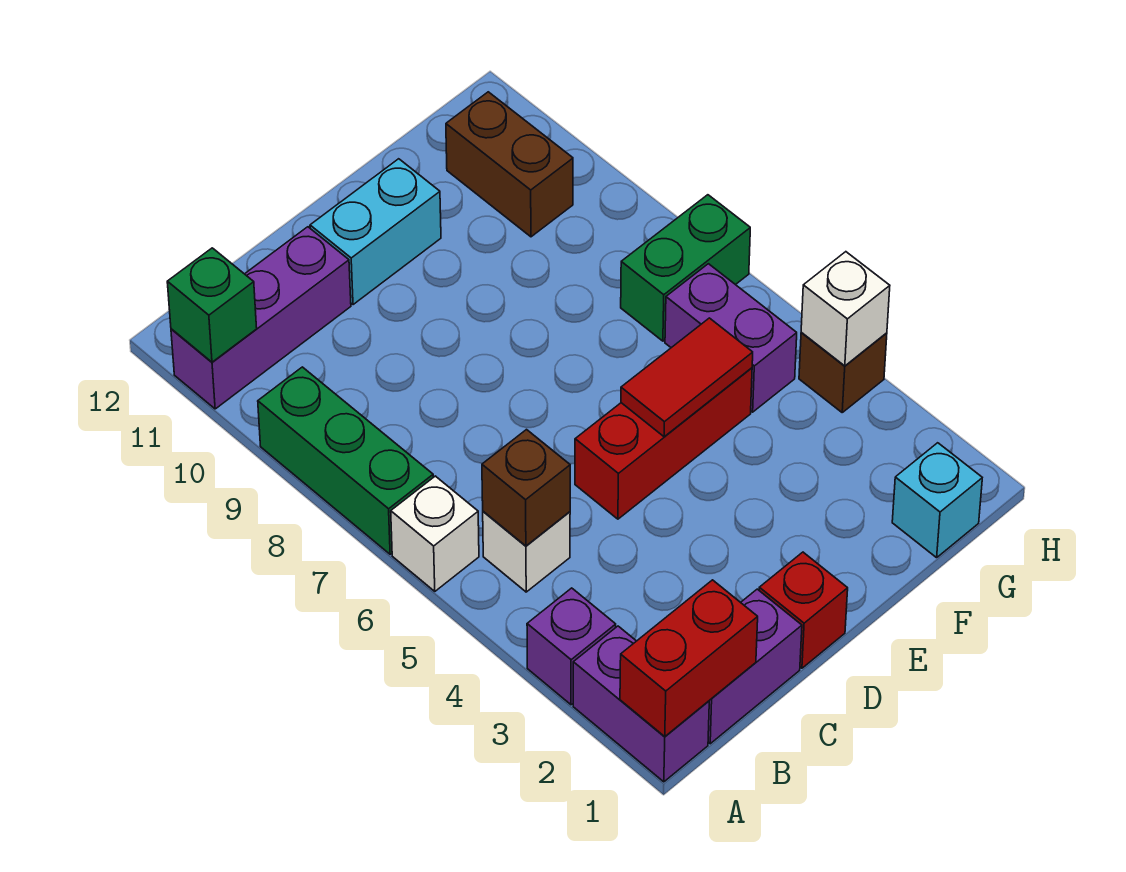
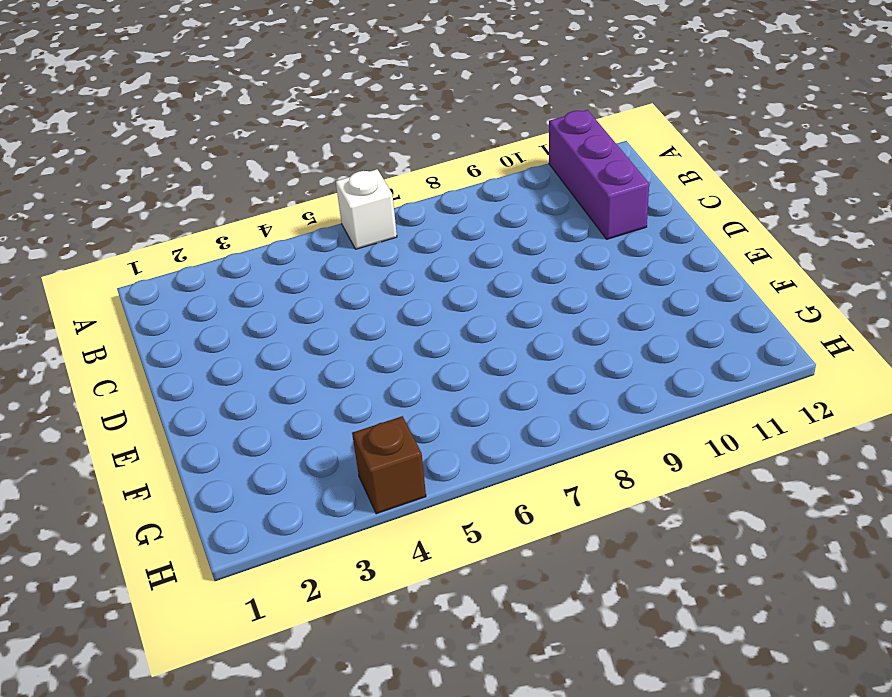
none -> purple brick A1:A2 level 1
none -> purple brick A3 level 1
none -> green brick A7:A9 level 1

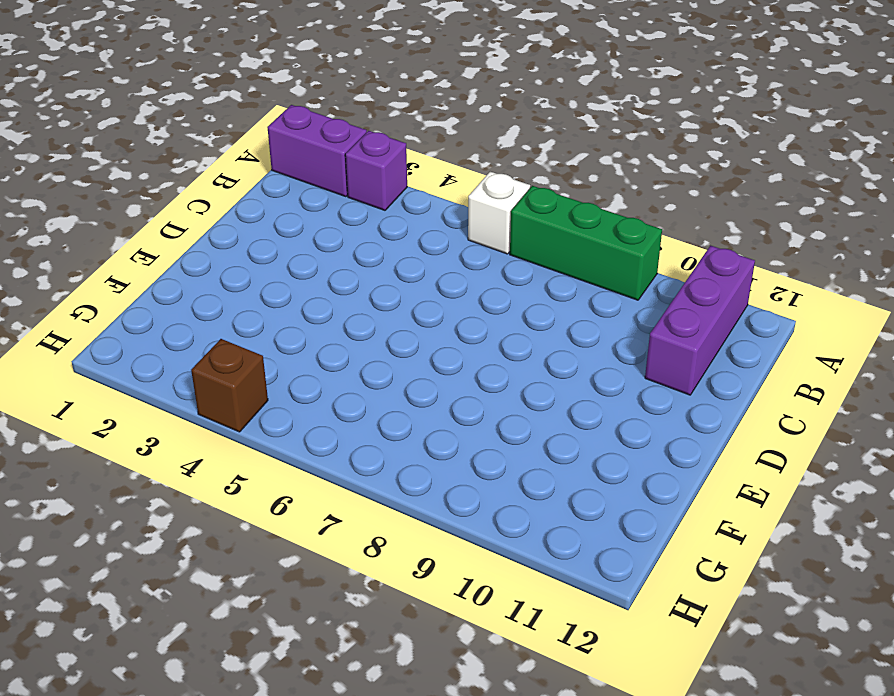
none -> purple brick B1:C1 level 1
none -> white brick B5 level 1
none -> red brick D1 level 1

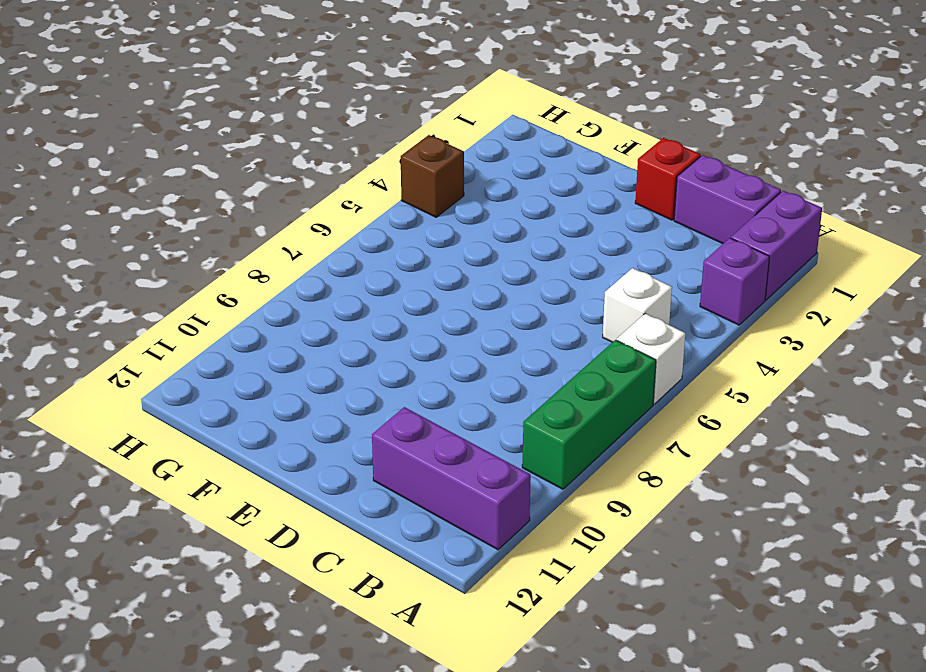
none -> red brick D5:F5 level 1
none -> cyan brick D11:E11 level 1
none -> cyan brick G1 level 1

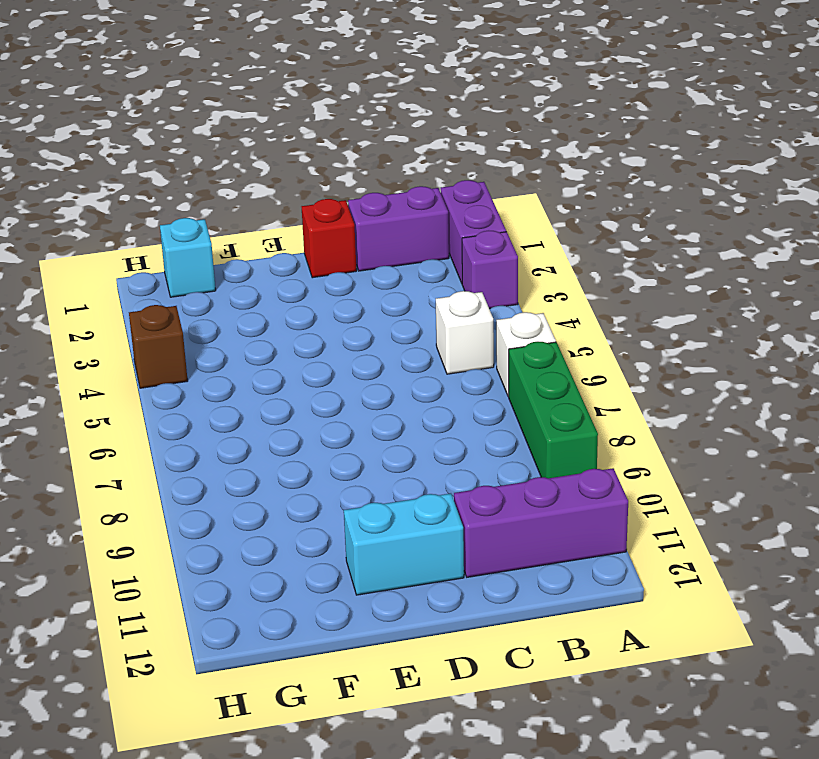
none -> red brick D5:F5 level 1
none -> purple brick G5:G6 level 1
none -> green brick G7:H7 level 1

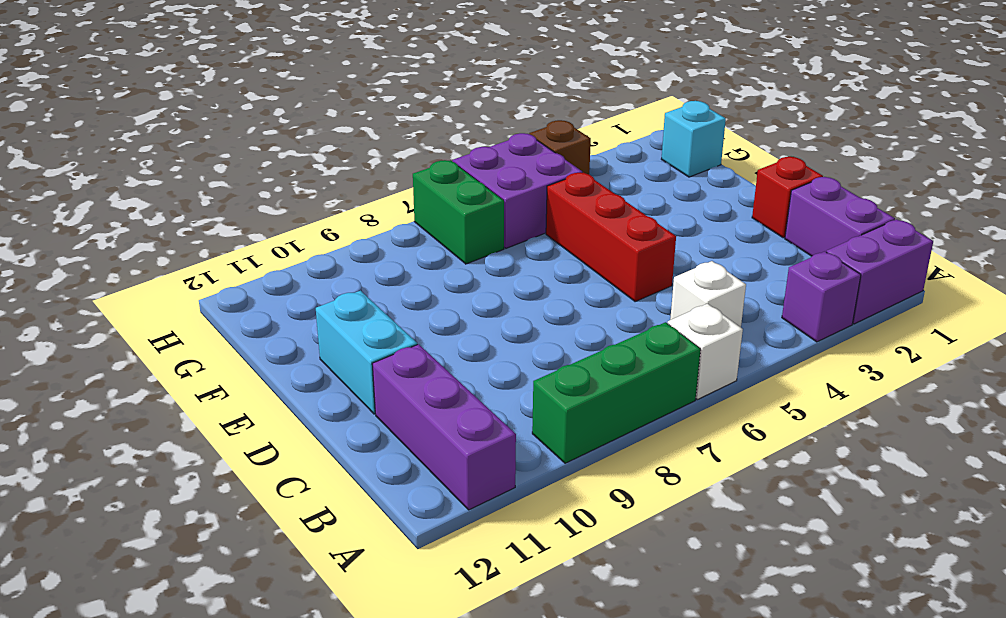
purple brick G5:H6 level 1 -> purple brick G5:G6 level 1
none -> brown brick G10:G11 level 1
none -> red brick A1:B1 level 2
none -> green brick A11 level 2

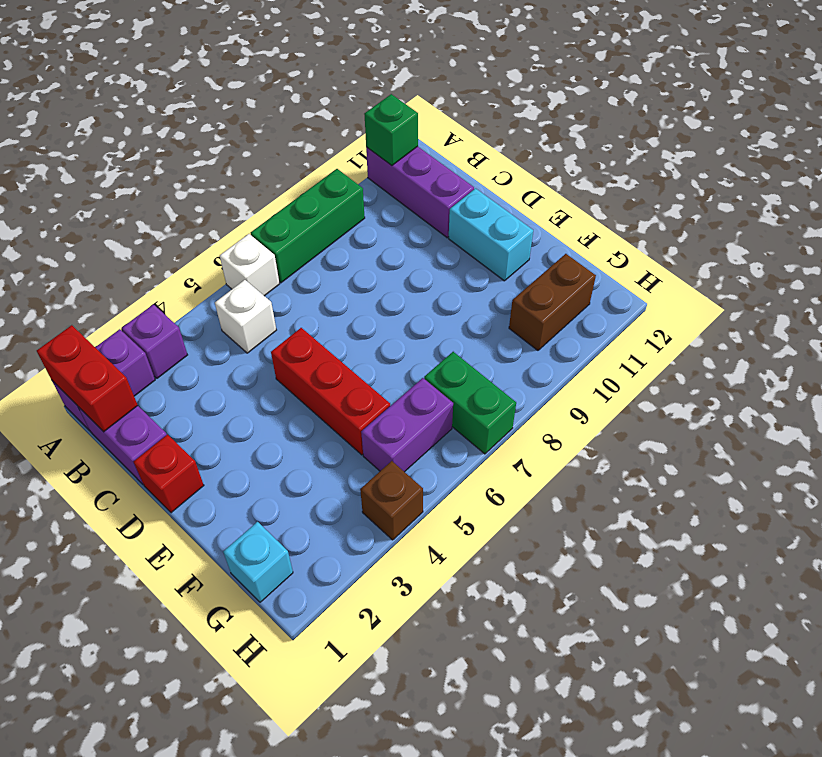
none -> brown brick B5 level 2
none -> red tile E5:F5 level 2
none -> white brick H4 level 2

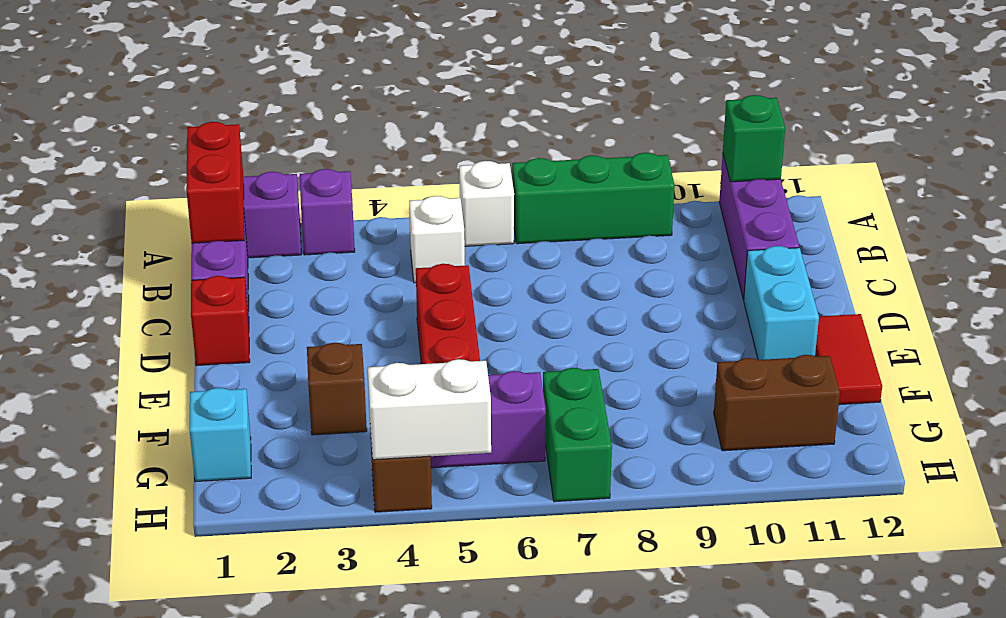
red tile E12:F12 level 1 -> red tile E5:F5 level 2
brown brick F3 level 1 -> brown brick B5 level 2
white brick H4:H5 level 2 -> white brick H4 level 2

